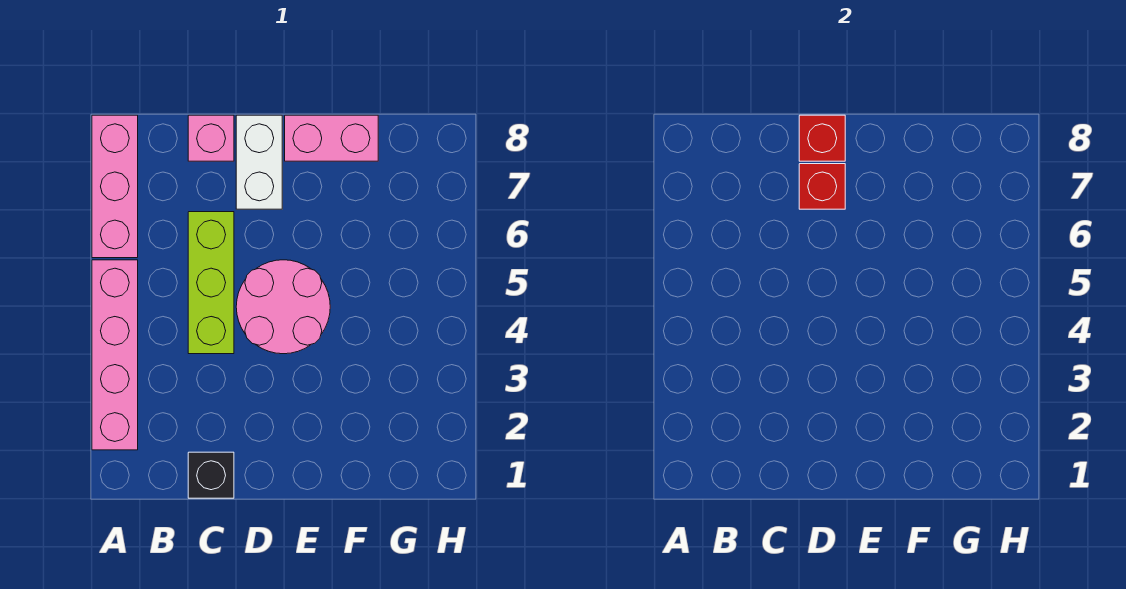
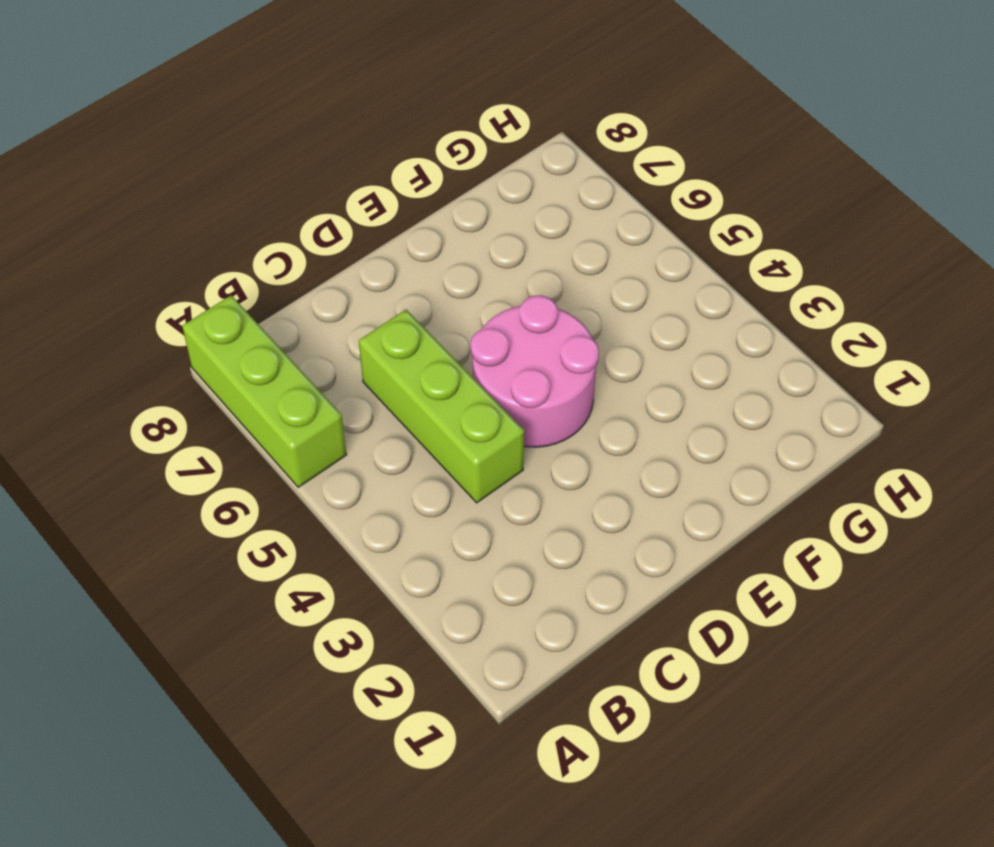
lime brick A6:A8 level 1 -> pink brick A6:A8 level 1
none -> pink brick A2:A5 level 1
none -> black brick C1 level 1

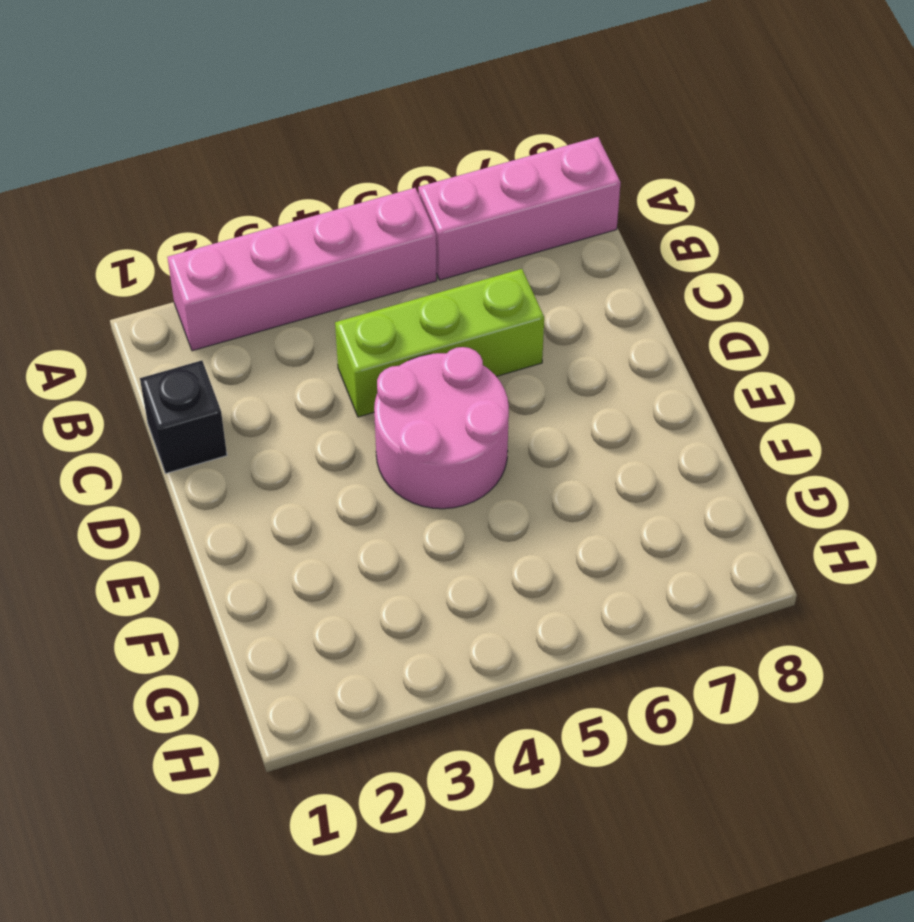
none -> pink brick C8 level 1
none -> white brick D7:D8 level 1

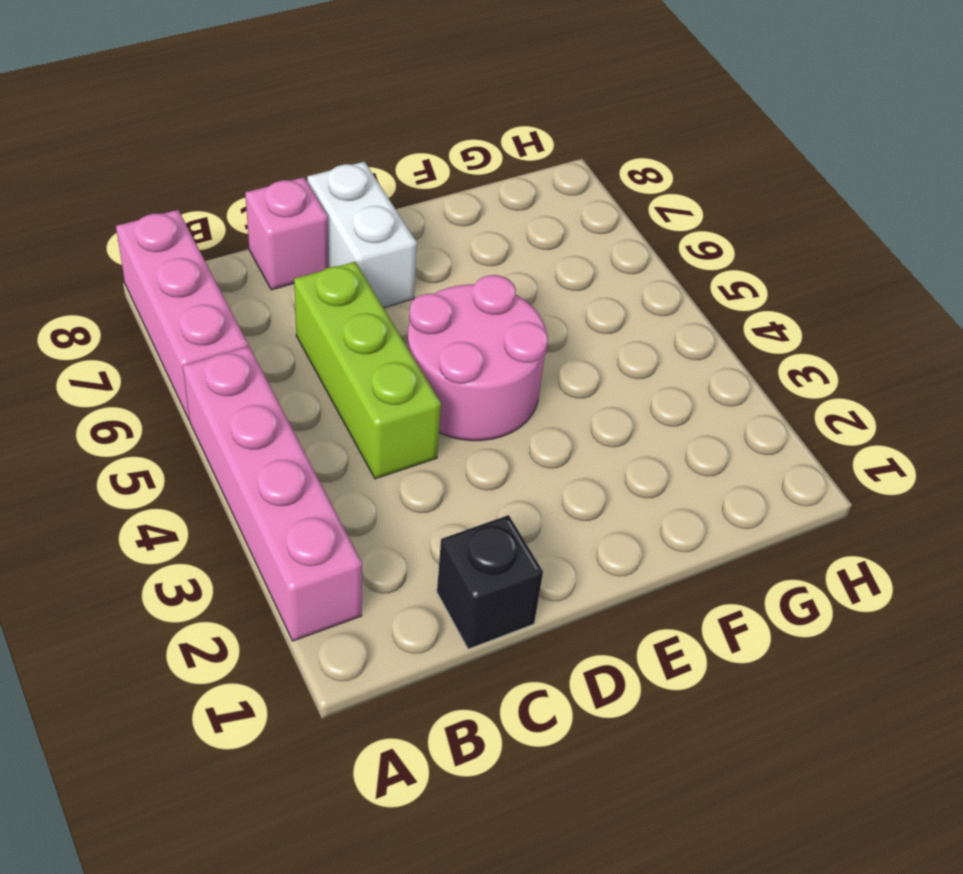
none -> pink brick E8:F8 level 1
none -> red brick D7 level 2

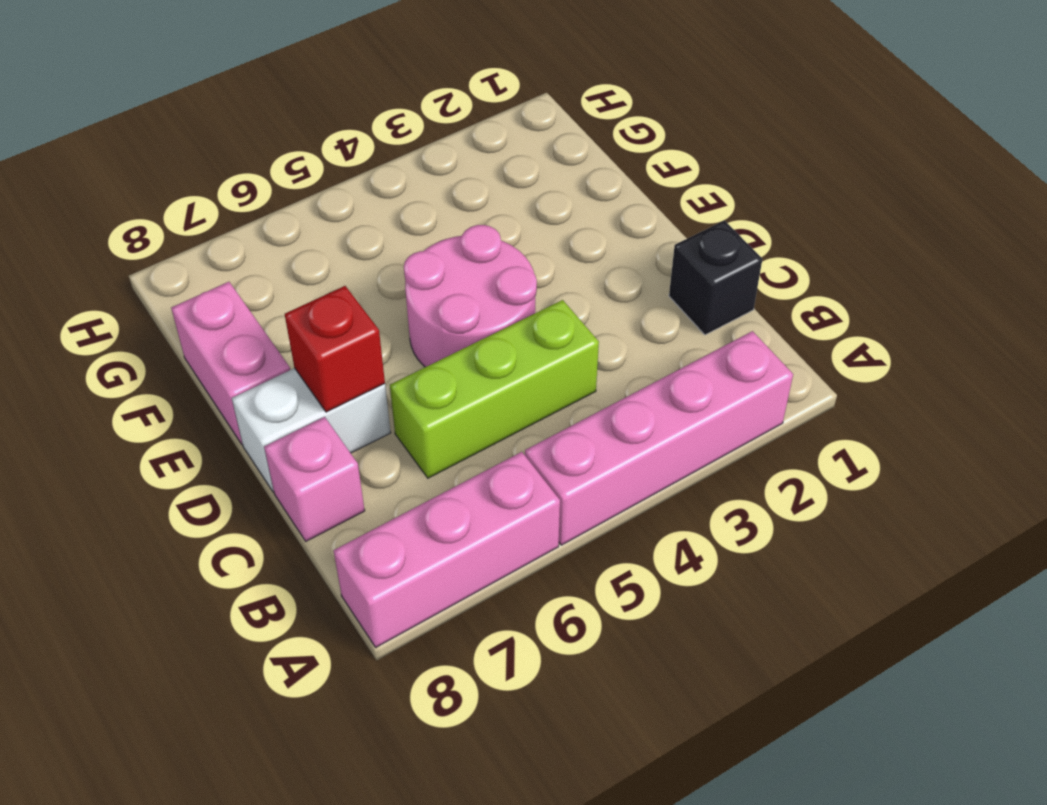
none -> red brick D8 level 2

